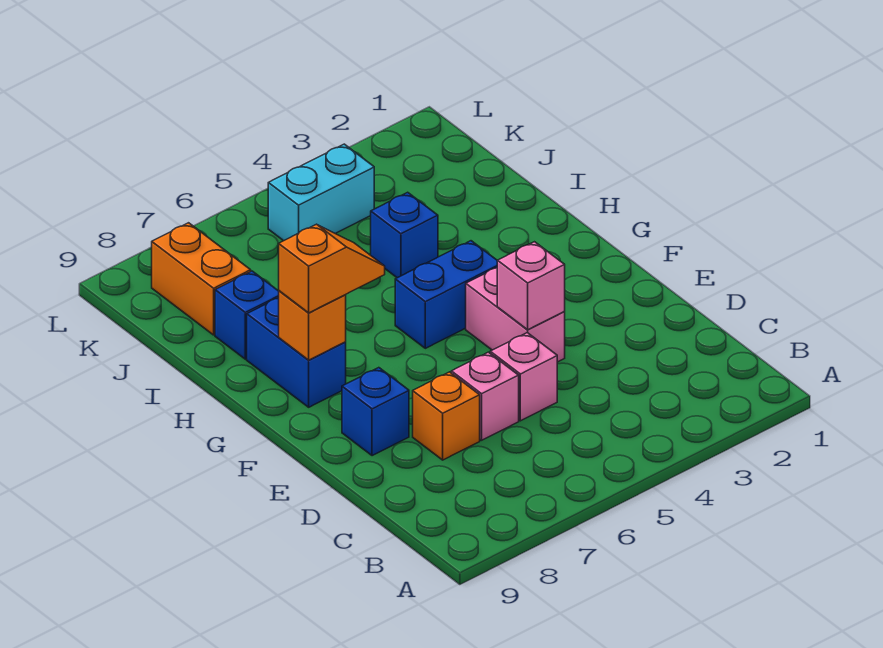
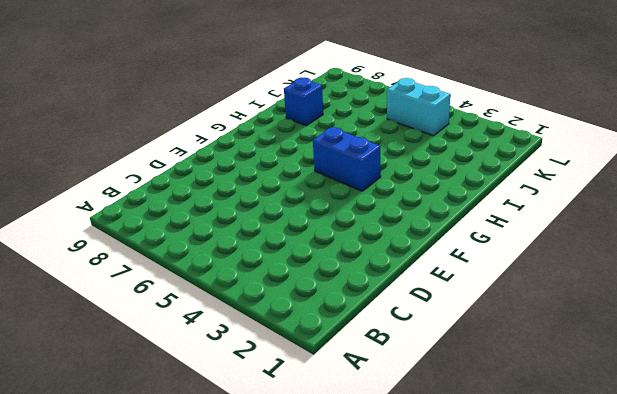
none -> pink brick D5 level 1
none -> pink brick D6 level 1
none -> orange brick D7 level 1

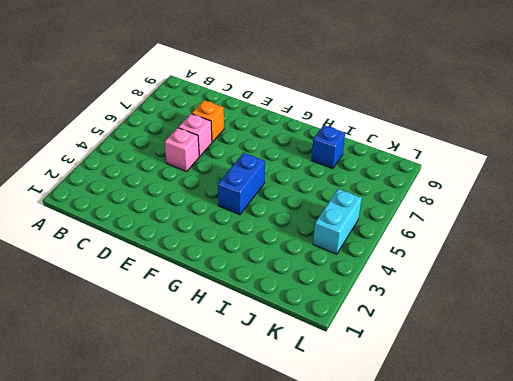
none -> pink brick E4:F4 level 1
none -> blue brick E8 level 1
none -> blue brick G8:H8 level 1

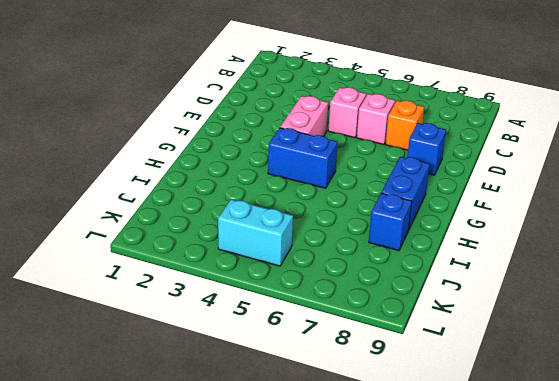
none -> blue brick I4 level 1
none -> orange brick J8:K8 level 1
none -> pink brick E4 level 2

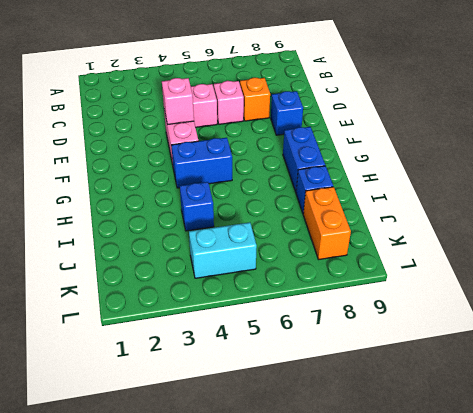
none -> orange brick G8 level 2
none -> orange slope G7:G8 level 3 top 8

